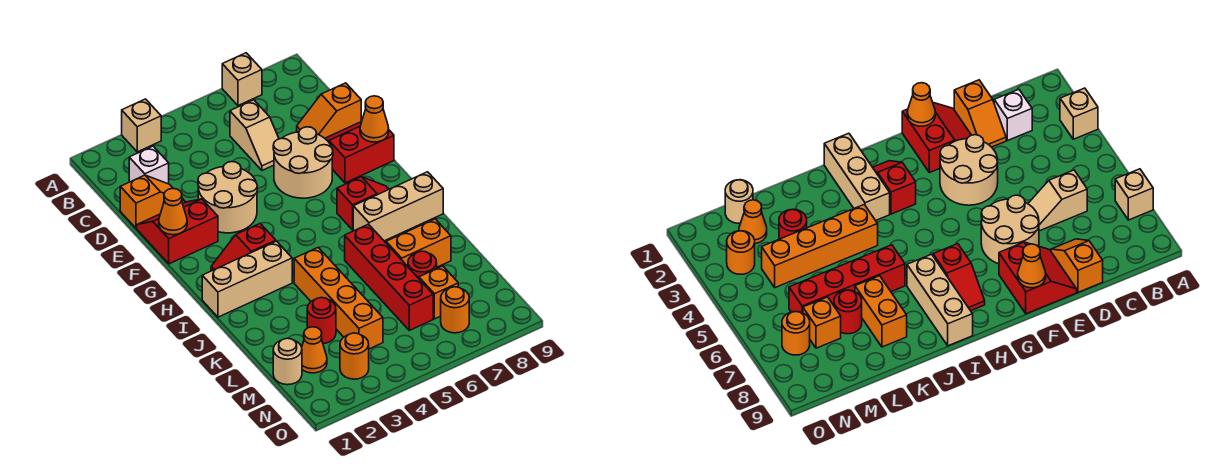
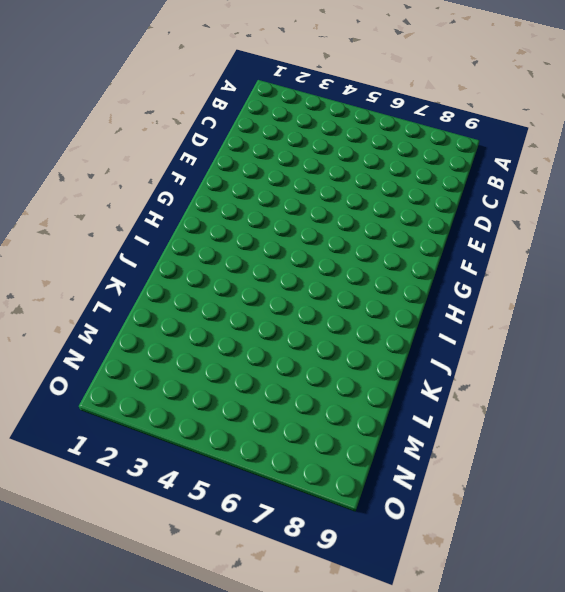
none -> tan brick A3 level 1
none -> tan brick A7 level 1
none -> white brick C2 level 1

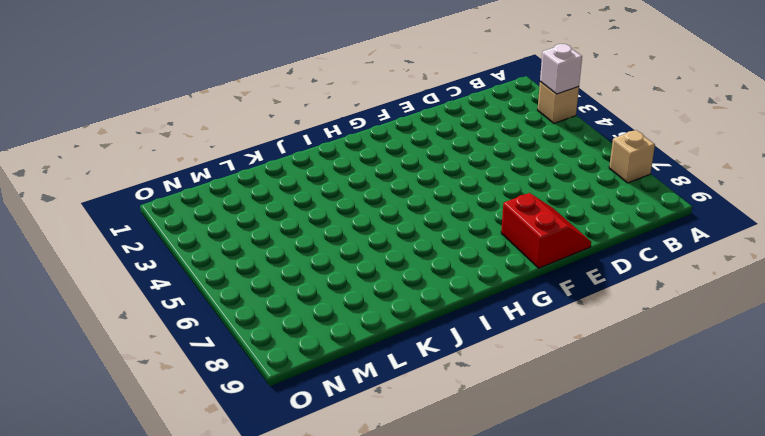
white brick A3 level 2 -> white brick C2 level 1
none -> tan slope C6:D6 level 1 top C
none -> orange slope D1:D2 level 1 top 1
none -> orange slope D8:D9 level 1 top 9

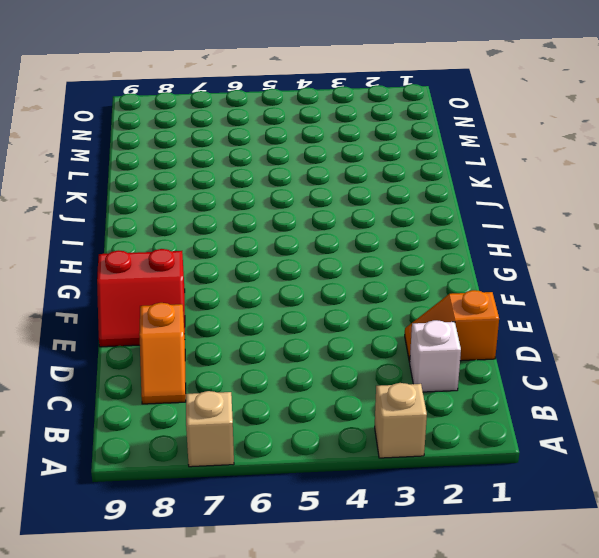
orange slope C8:D8 level 1 top D -> orange slope D8:D9 level 1 top 9
none -> tan slope C6:D6 level 1 top C
none -> red slope E1:F2 level 1 top F
none -> tan round brick E3:F4 level 1

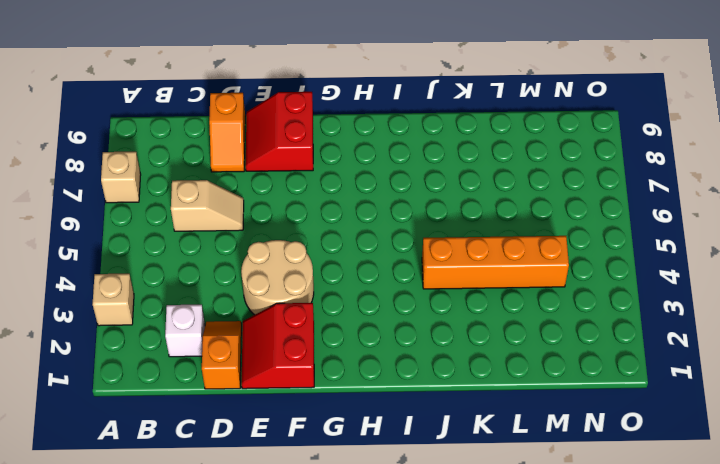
none -> tan round brick E6:F7 level 1
none -> red slope H2:H3 level 1 top 3
none -> red slope H7:H8 level 1 top 7

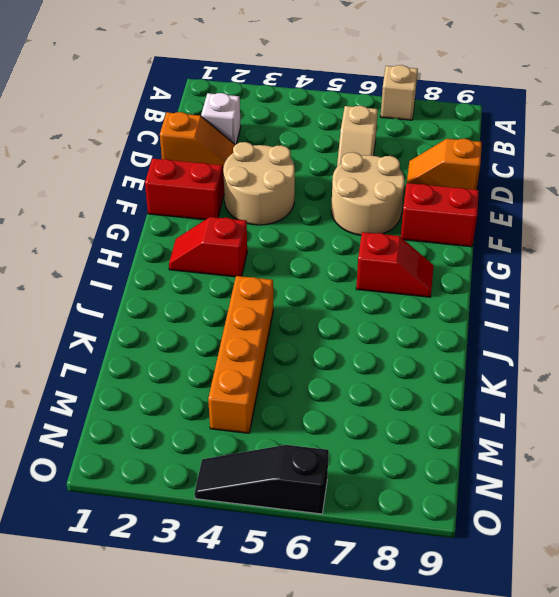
black slope O4:O6 level 1 top 6 -> none
none -> tan brick A3 level 1
none -> tan brick I1:I3 level 1
none -> tan brick I7:I9 level 1

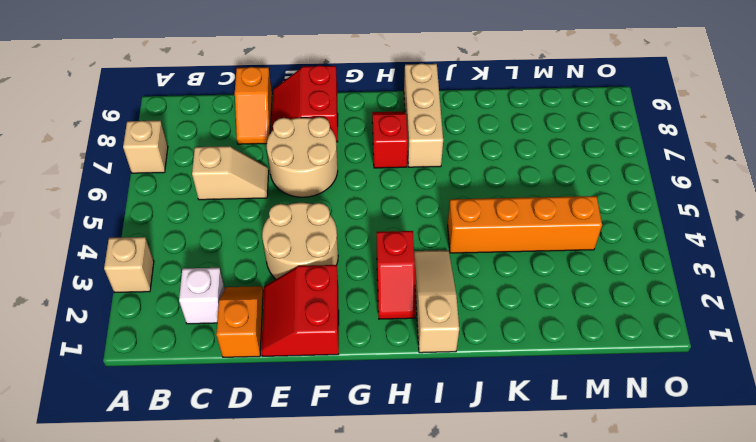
tan slope I1:I3 level 1 top 1 -> tan brick I1:I3 level 1
none -> red brick J6:M6 level 1
none -> orange brick K7:K8 level 1
none -> red round brick L3 level 1

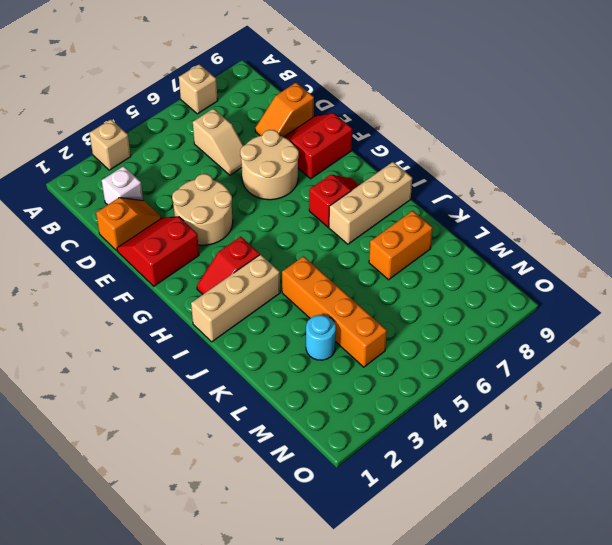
cyan round brick L3 level 1 -> red round brick L3 level 1
none -> red brick J6:M6 level 1
none -> red round brick L7 level 1
none -> tan round brick M1 level 1

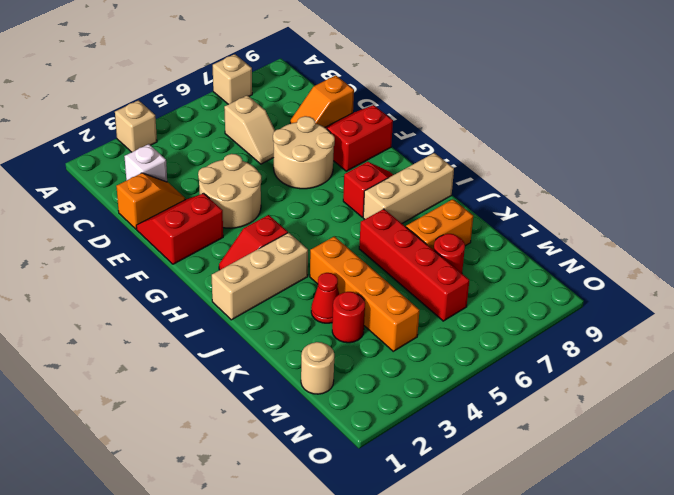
red cone K3 level 1 -> none
none -> orange cone M2 level 1
none -> orange brick M7 level 1
none -> orange round brick N3 level 1

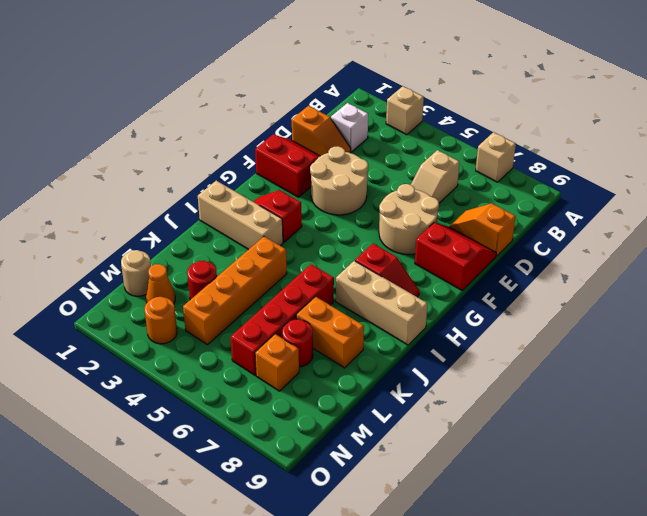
none -> orange round brick N7 level 1
none -> orange cone F1 level 2
none -> orange cone F9 level 2

